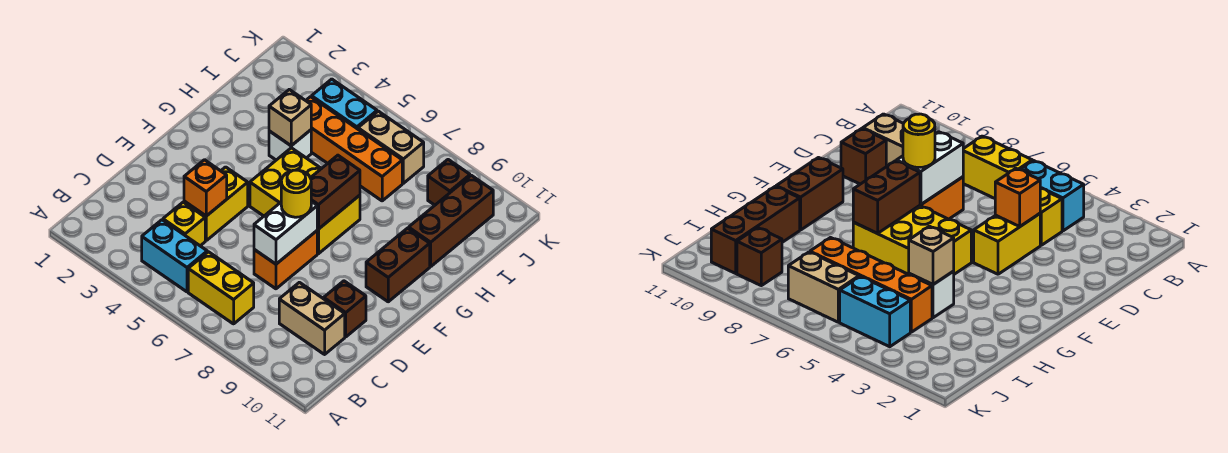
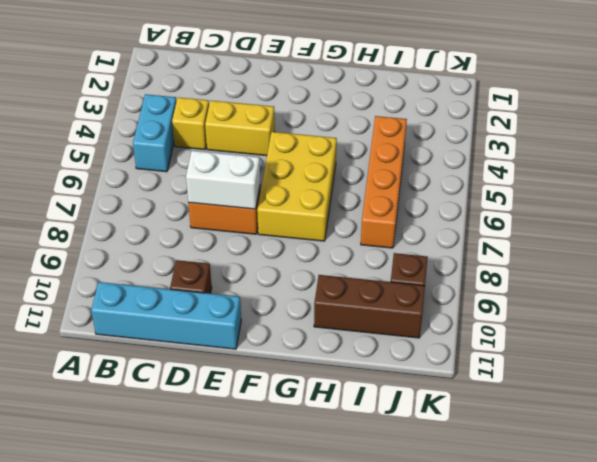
cyan brick B11:E11 level 1 -> none
none -> yellow brick B6:B7 level 1
none -> tan brick C9:C10 level 1
none -> brown brick F10:G10 level 1

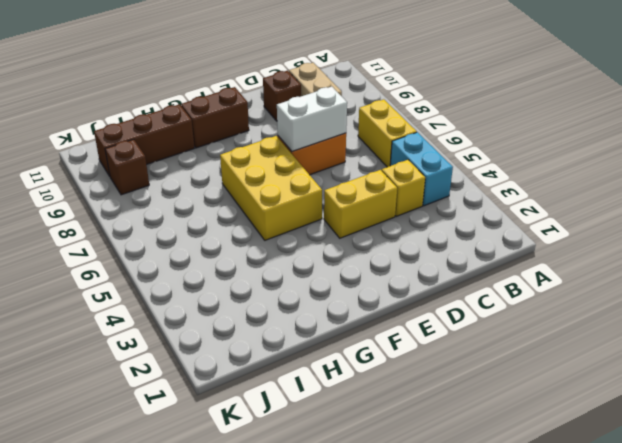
none -> white brick H4 level 1
none -> orange brick I4:I7 level 1
none -> cyan brick J4:J5 level 1

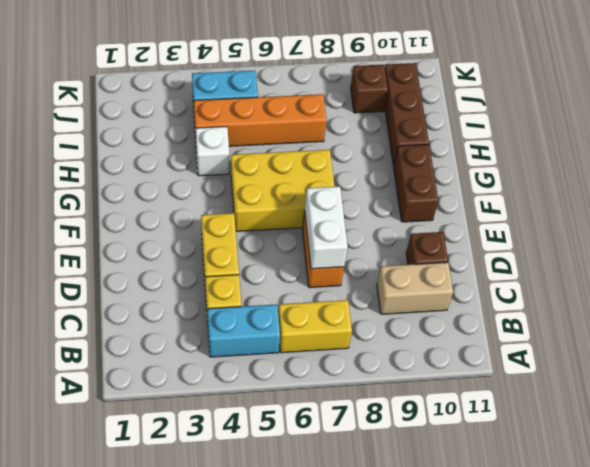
none -> tan brick J6:J7 level 1
none -> orange brick D4 level 2
none -> brown brick F7:G7 level 2

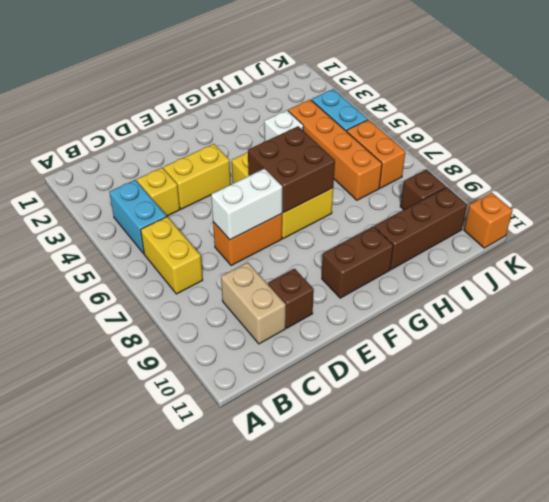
brown brick F6:G7 level 2 -> brown brick F7:G7 level 2
orange brick J6:J7 level 1 -> tan brick J6:J7 level 1
orange brick K11 level 1 -> orange brick D4 level 2
none -> tan brick H4 level 2
none -> yellow round brick E7 level 3

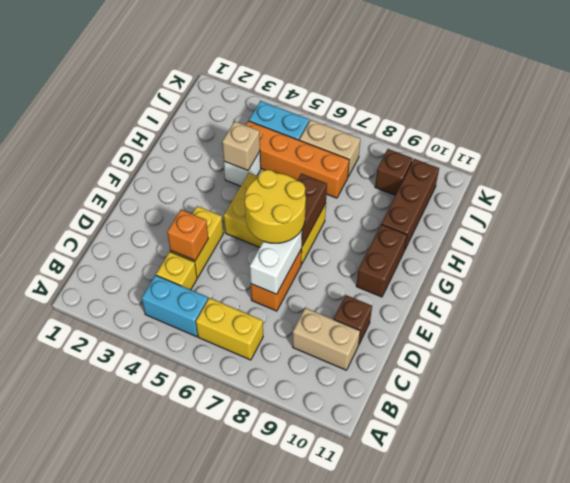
yellow round brick E6:F7 level 3 -> yellow round brick E7 level 3

